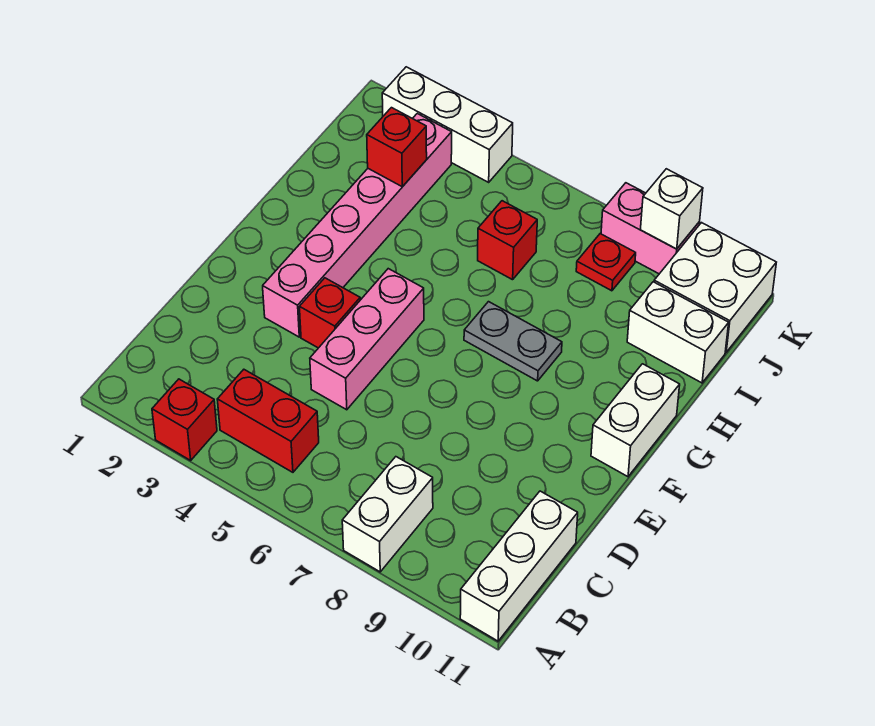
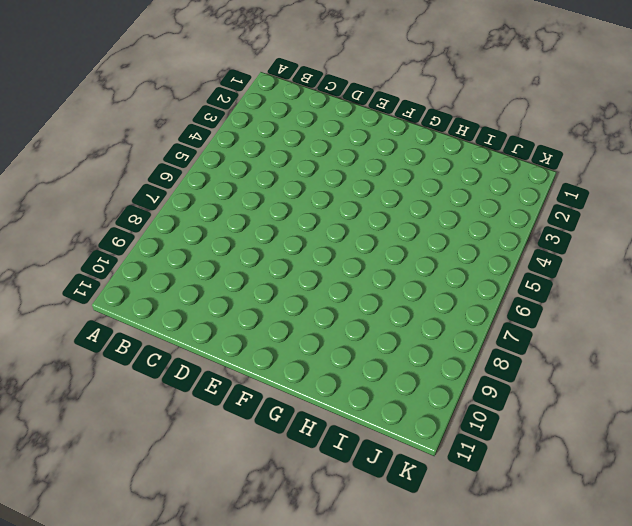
none -> red brick A3 level 1
none -> white brick A8:B8 level 1
none -> white brick A11:C11 level 1

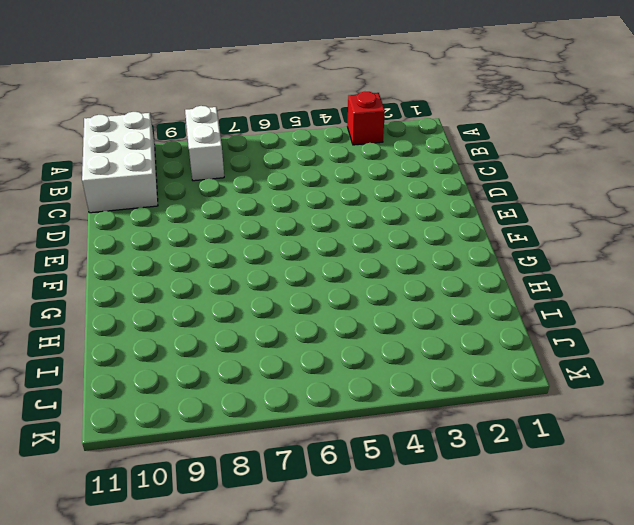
white brick A10:C11 level 1 -> white brick A11:C11 level 1
none -> red brick B4:B5 level 1
none -> pink brick D5:F5 level 1
none -> pink brick E3:J3 level 1

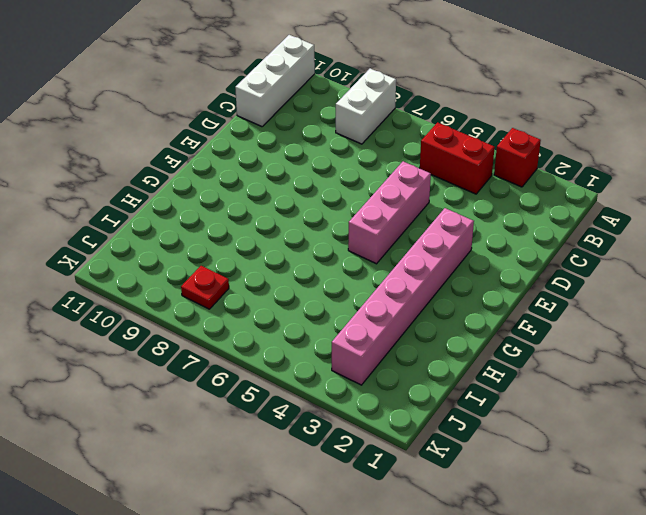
none -> red brick E4 level 1
none -> white brick F11:G11 level 1
none -> grey plate G7:G8 level 1

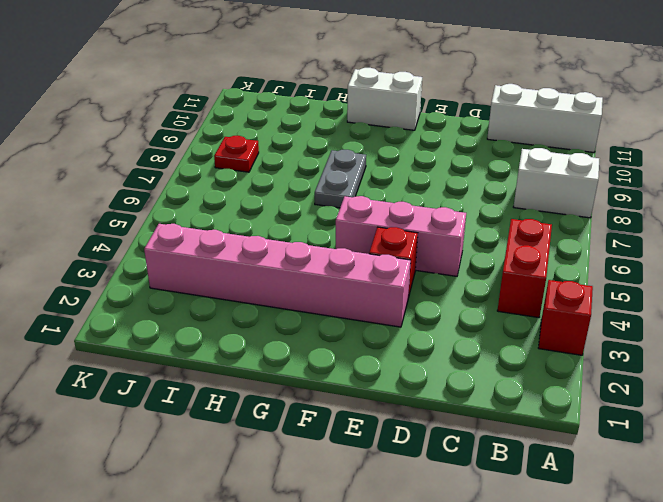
none -> red brick I6 level 1
none -> white brick I10:I11 level 1
none -> white brick J10:K11 level 1

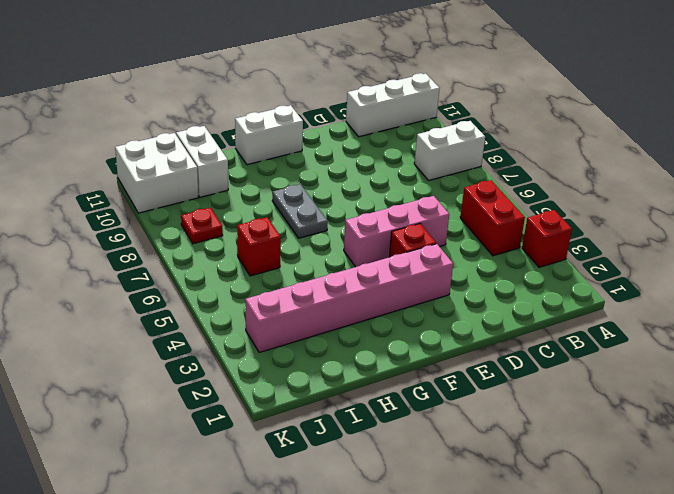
none -> white brick K2:K4 level 1
none -> pink brick K8:K9 level 1
none -> red brick I3 level 2

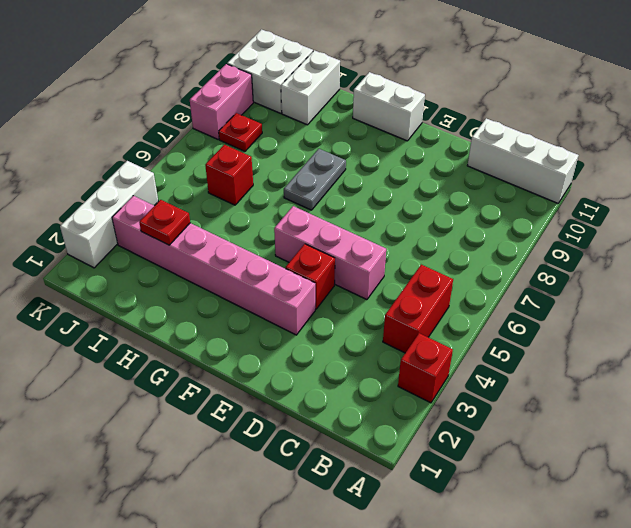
red plate I3 level 2 -> red brick I3 level 2
none -> white brick A8:B8 level 1
none -> white brick K9 level 2

